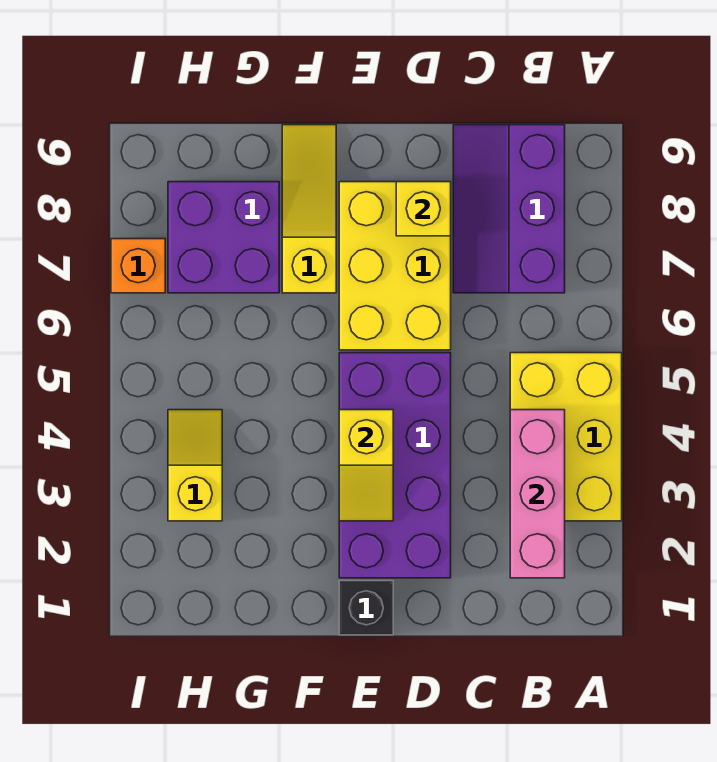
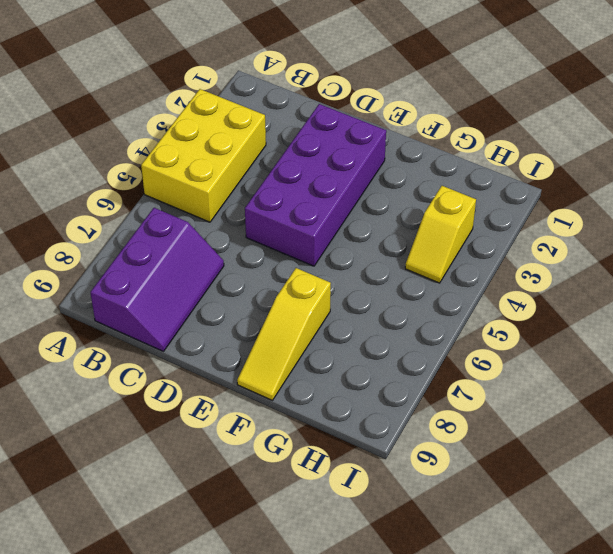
none -> yellow brick D6:E8 level 1
none -> black brick E1 level 1
none -> purple brick G7:H8 level 1

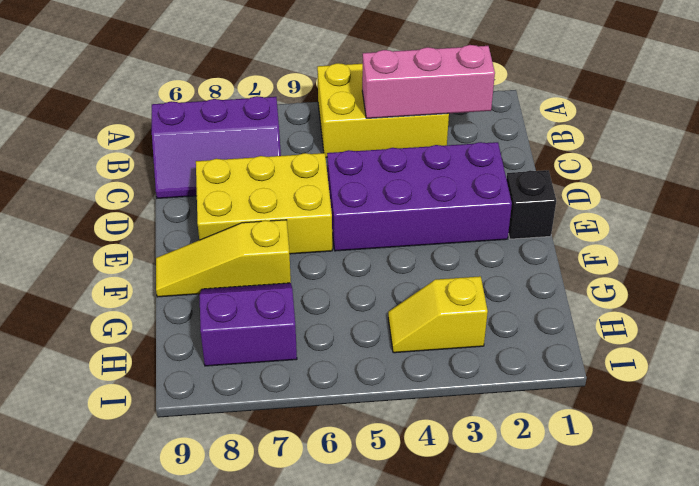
purple slope G7:H8 level 1 top H -> purple brick G7:H8 level 1
none -> orange brick I7 level 1
none -> yellow brick D8 level 2
none -> yellow slope E3:E4 level 2 top 4

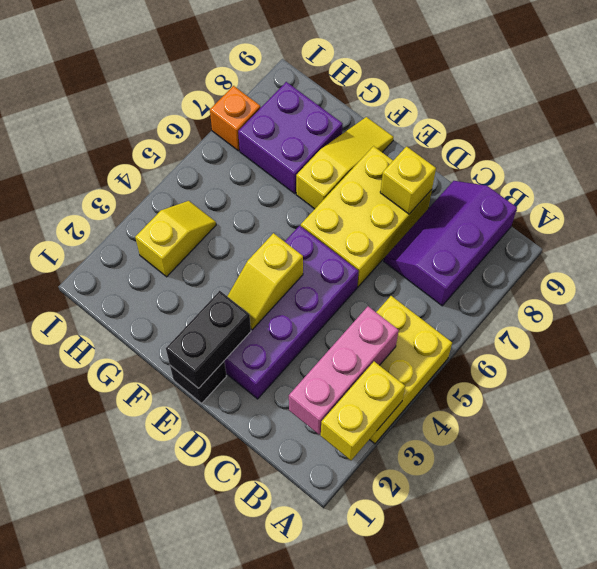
yellow brick A2:A3 level 2 -> none
black brick E1:E2 level 2 -> none

